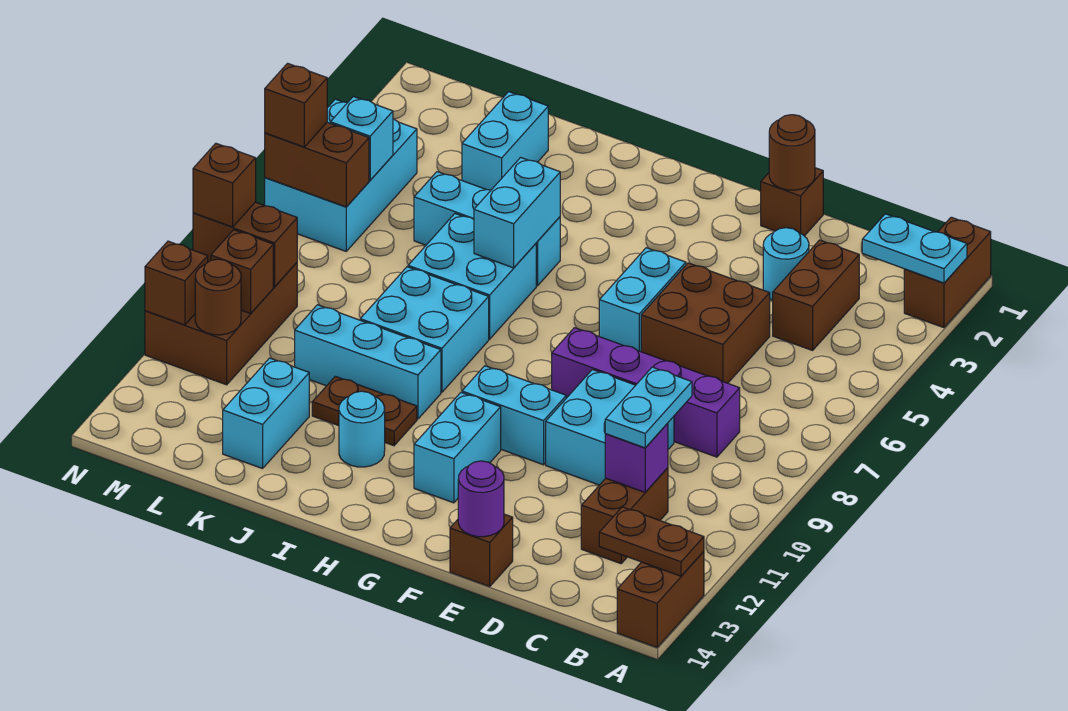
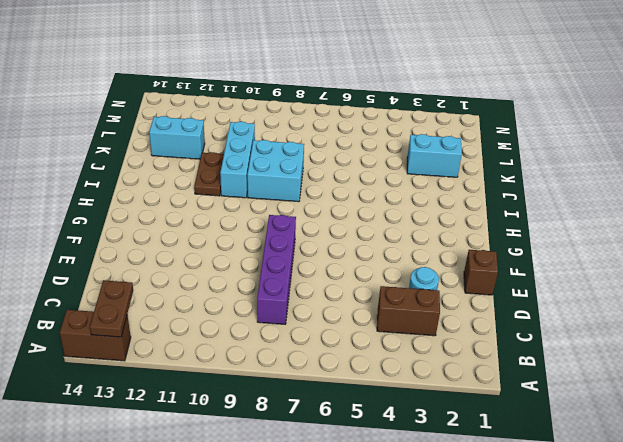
none -> brown brick A1:A2 level 1
none -> brown brick C11:C12 level 1
none -> brown brick D5:E6 level 1
none -> cyan brick D9:E10 level 1

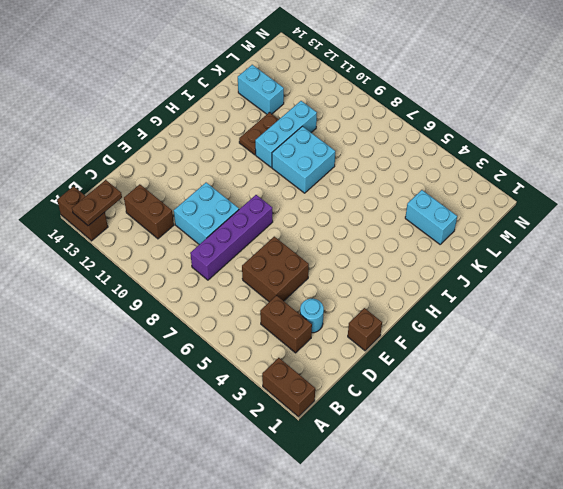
none -> brown brick E14 level 1
none -> cyan brick F5:F6 level 1
none -> cyan brick F10:G10 level 1
none -> cyan brick G11:G12 level 1

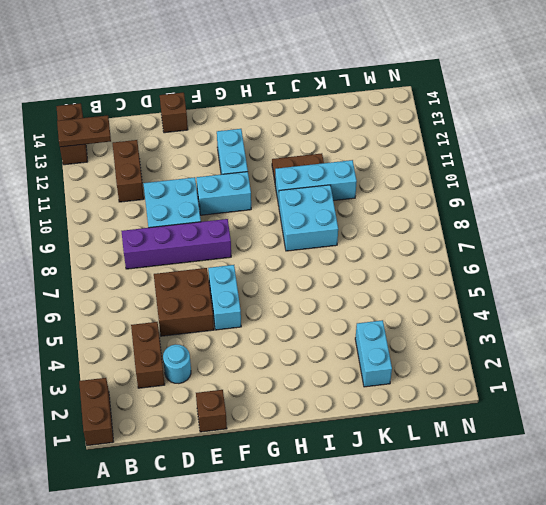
none -> cyan brick I5:K5 level 1
none -> cyan brick I6:J7 level 1
none -> cyan round brick I12 level 1
none -> cyan brick K12:K13 level 1

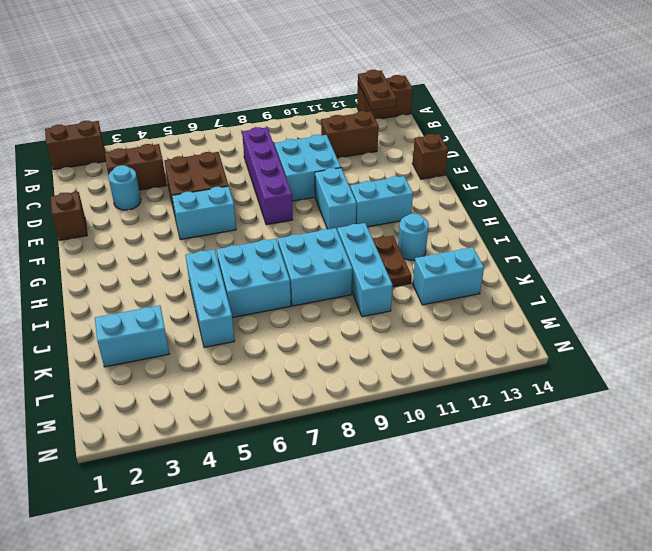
none -> cyan brick M4:N6 level 1
none -> brown brick M9:N11 level 1
none -> cyan plate A2:B2 level 2
none -> purple brick C11 level 2

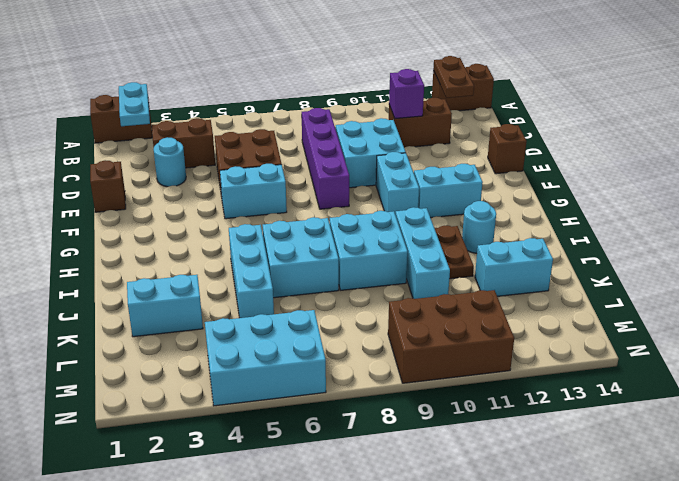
none -> brown round brick E1 level 2
none -> purple round brick E14 level 2
none -> cyan brick I5:I6 level 2
none -> cyan brick M5 level 2

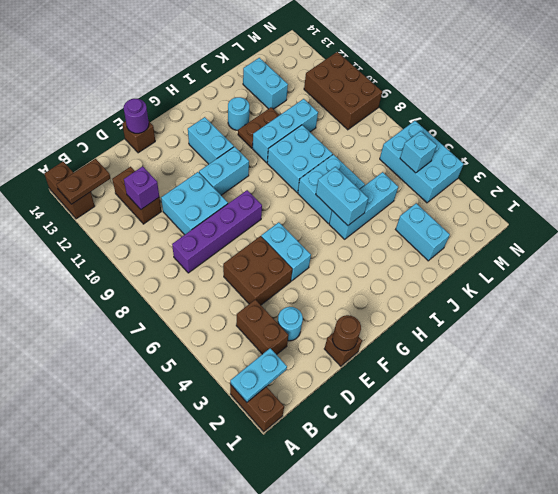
none -> brown brick M6:N6 level 2
none -> brown brick M9:N9 level 2
none -> brown brick M10 level 2
none -> brown round brick M11 level 2

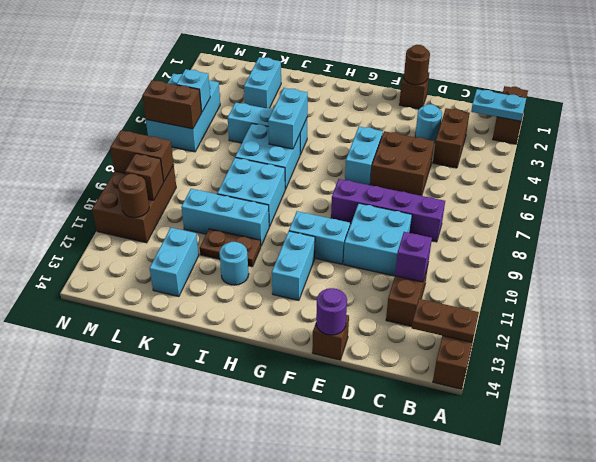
none -> brown brick N11 level 2
none -> cyan plate C10:C11 level 3
none -> brown brick N6 level 3
none -> brown brick N9 level 3

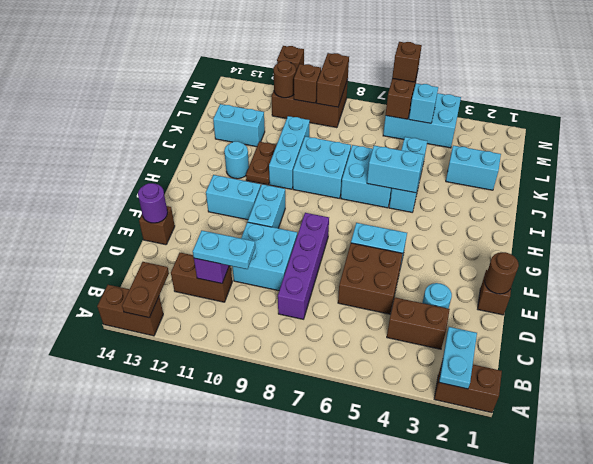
none -> brown brick N9 level 3

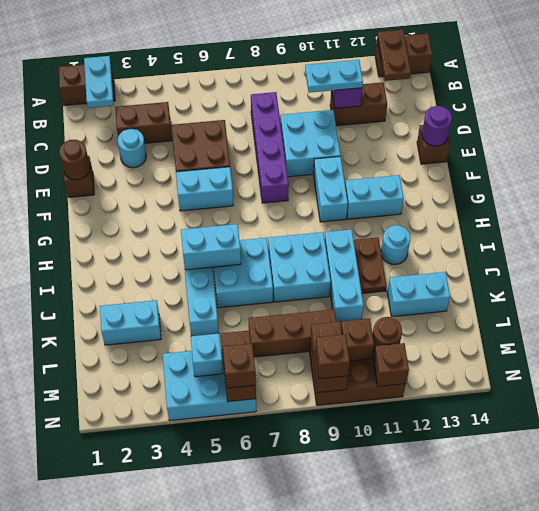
brown brick L7:L9 level 1 -> none

